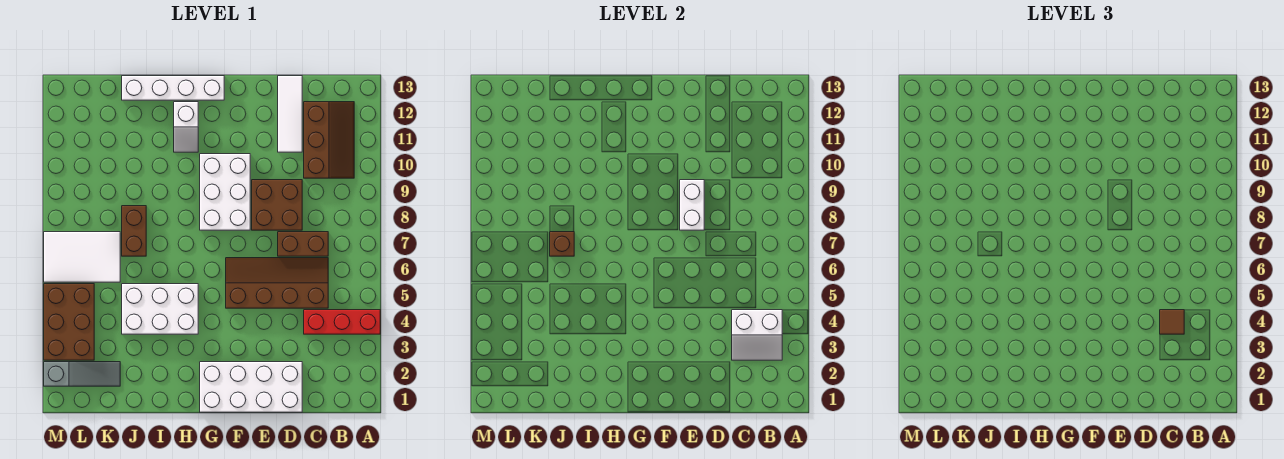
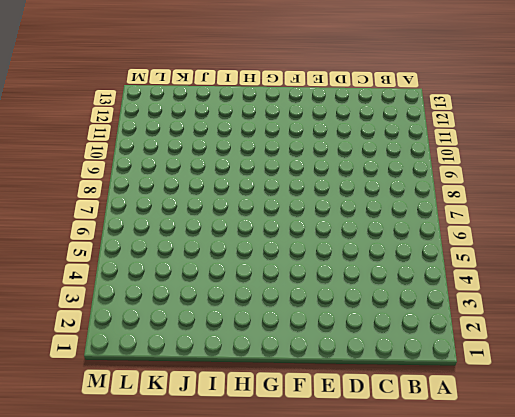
none -> red brick A4:C4 level 1
none -> brown slope B10:C12 level 1 top C
none -> brown slope C5:F6 level 1 top 5

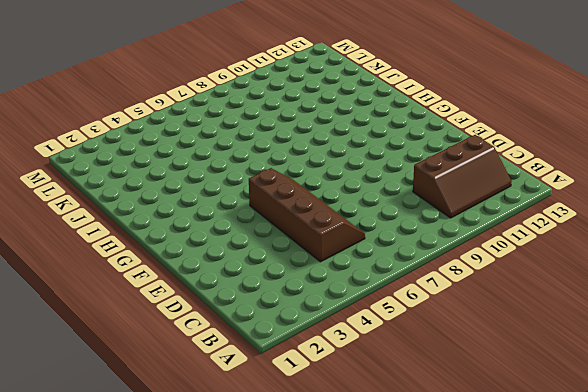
none -> red brick A4:C4 level 1
none -> brown brick C7:D7 level 1
none -> white brick D1:G2 level 1

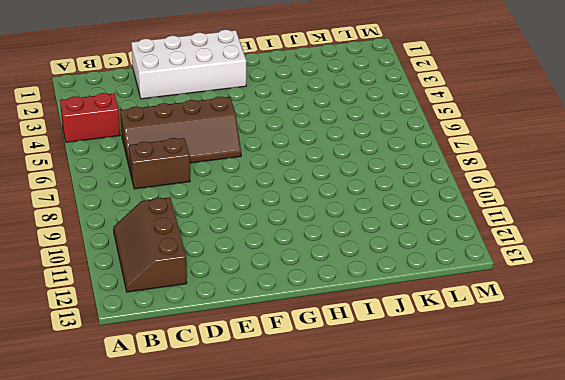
red brick A4:B4 level 1 -> red brick A4:C4 level 1
none -> brown brick D8:E9 level 1
none -> white tile D11:D13 level 1
none -> white brick F8:G10 level 1

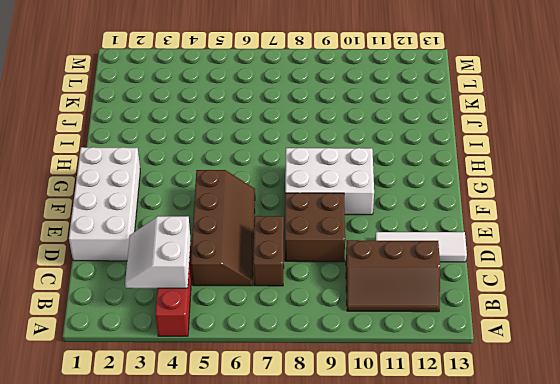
none -> white brick G13:J13 level 1
none -> white brick H4:J5 level 1
none -> white slope H11:H12 level 1 top 12

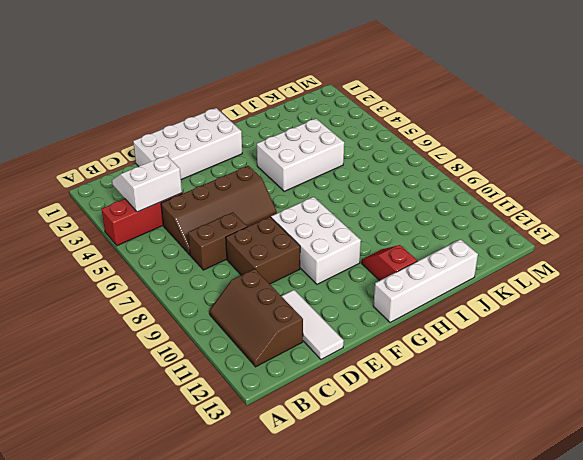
red slope H11:H12 level 1 top 12 -> white slope H11:H12 level 1 top 12
none -> brown brick J7:J8 level 1
none -> grey slope K2:M2 level 1 top M
none -> white tile K6:M7 level 1

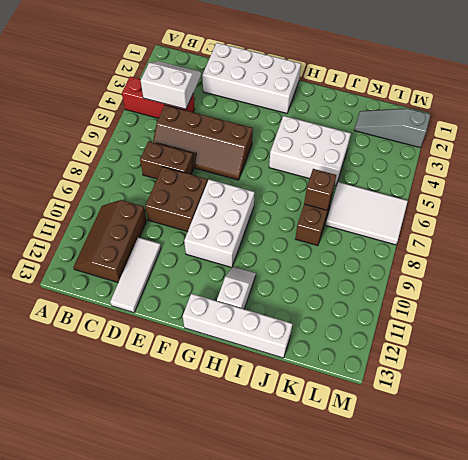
none -> brown brick L3:M5 level 1
none -> white brick E8:E9 level 2
none -> brown tile C4 level 3

